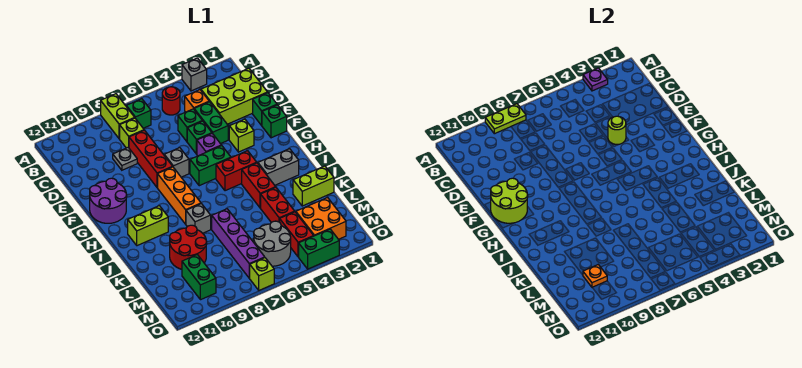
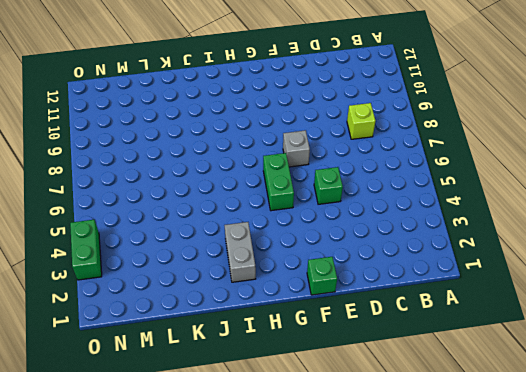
none -> grey brick A3 level 1
none -> lime brick A8:B8 level 1
none -> red round brick B5 level 1
none -> green brick B7 level 1

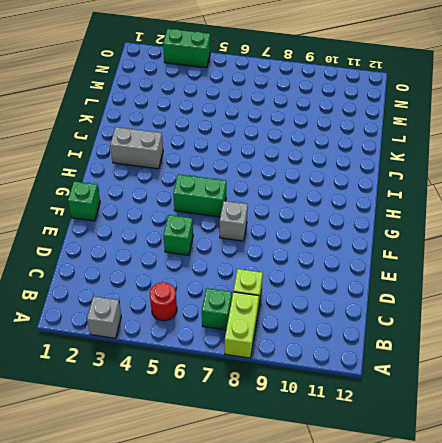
none -> lime brick C1:D3 level 1
none -> orange brick C4 level 1
none -> green brick D4:E4 level 1
none -> green brick D5 level 1

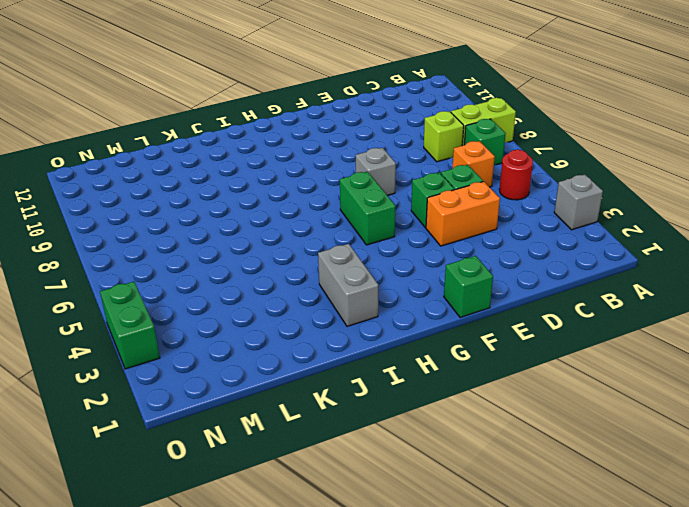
orange brick C6 level 1 -> orange brick C4 level 1
orange brick D4:E4 level 1 -> green brick D4:E4 level 1
none -> lime brick C1:D3 level 1
none -> red brick D8:F8 level 1
none -> grey plate D9 level 1
none -> green brick E1 level 1

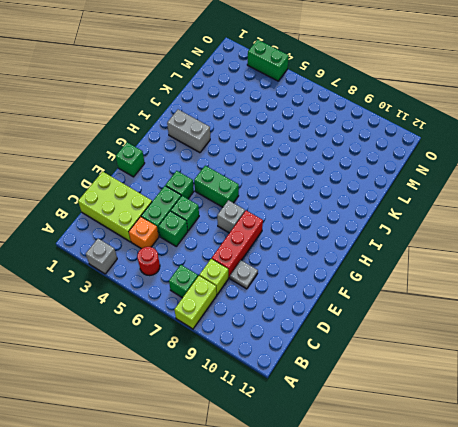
green brick F4 level 1 -> green brick E1 level 1
none -> lime brick F3 level 1
none -> purple brick F5 level 1
none -> purple round brick F11:G12 level 1
none -> orange brick G8:I8 level 1

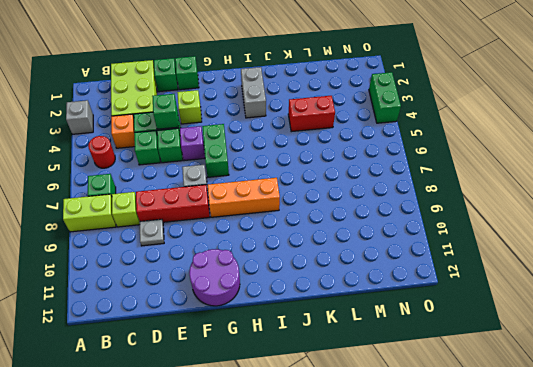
green brick E4 level 2 -> lime round brick E4 level 2
none -> red brick H4:H5 level 1
none -> red brick I4:J4 level 1
none -> lime brick I10:I11 level 1
none -> grey brick J8 level 1

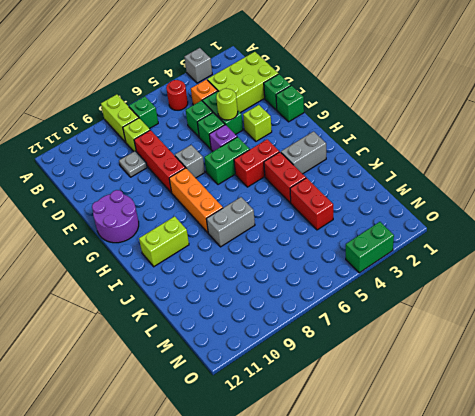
grey brick J7:J8 level 1 -> grey brick J8 level 1
none -> lime brick K1:K2 level 1
none -> purple brick K7:N7 level 1
none -> red round brick K9:L10 level 1
none -> orange brick M2:N3 level 1

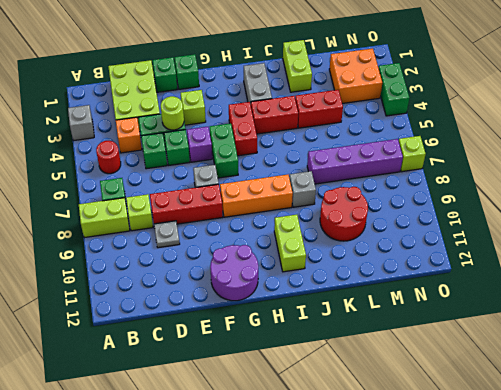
none -> red brick M4:N4 level 1
none -> grey round brick M5:N6 level 1
none -> green brick M10:N10 level 1
none -> purple plate A3 level 2

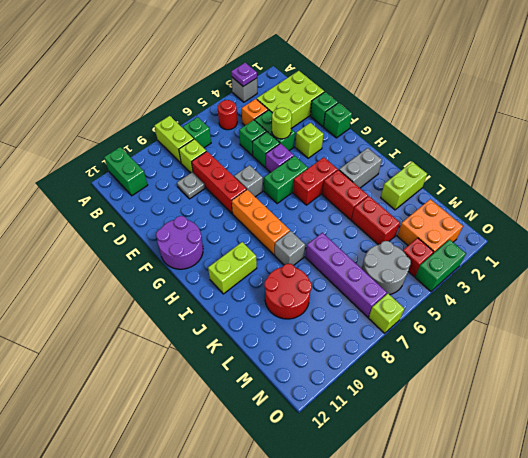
green brick A11:B11 level 1 -> green brick M10:N10 level 1
red brick N4 level 1 -> red brick M4:N4 level 1
none -> lime plate A8:A9 level 2
none -> lime round brick F11:G12 level 2
none -> orange plate M10 level 2

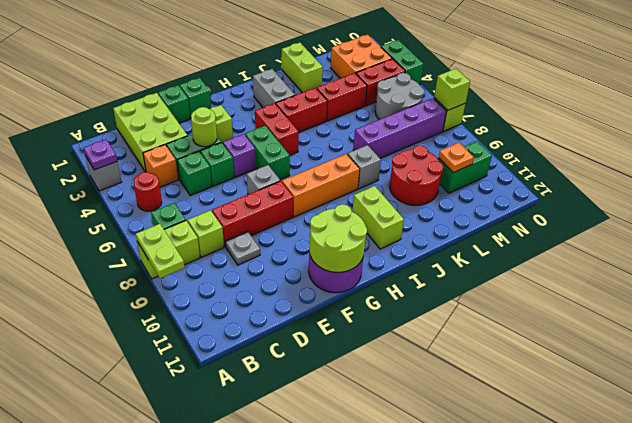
lime brick O7 level 2 -> none

